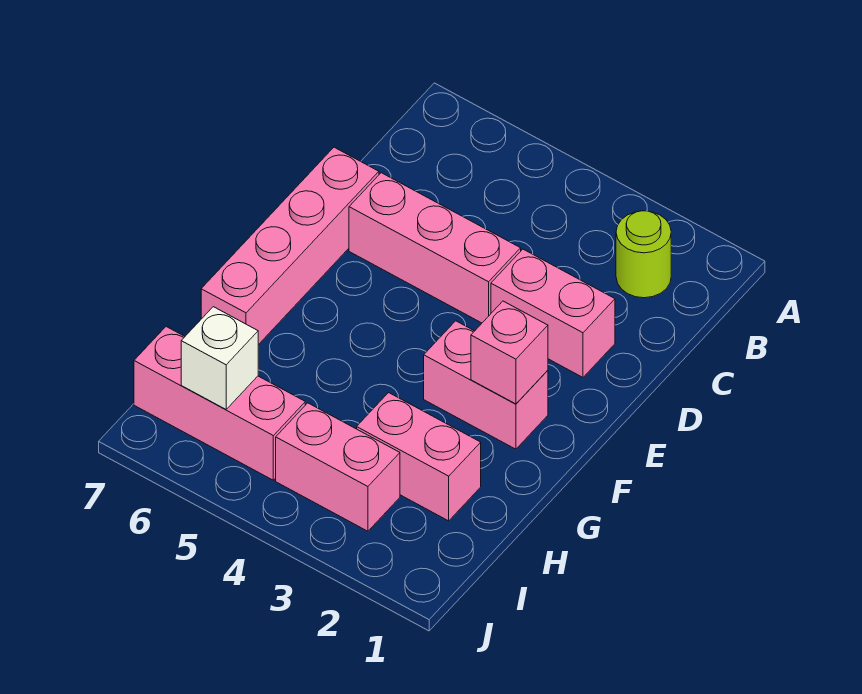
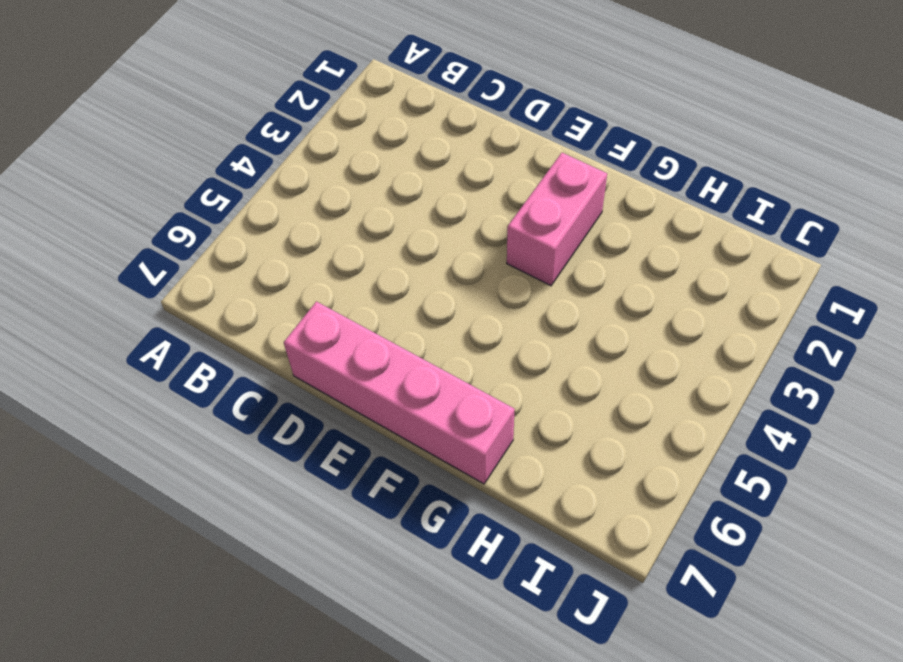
none -> lime round brick B2 level 1
none -> pink brick D2:D3 level 1

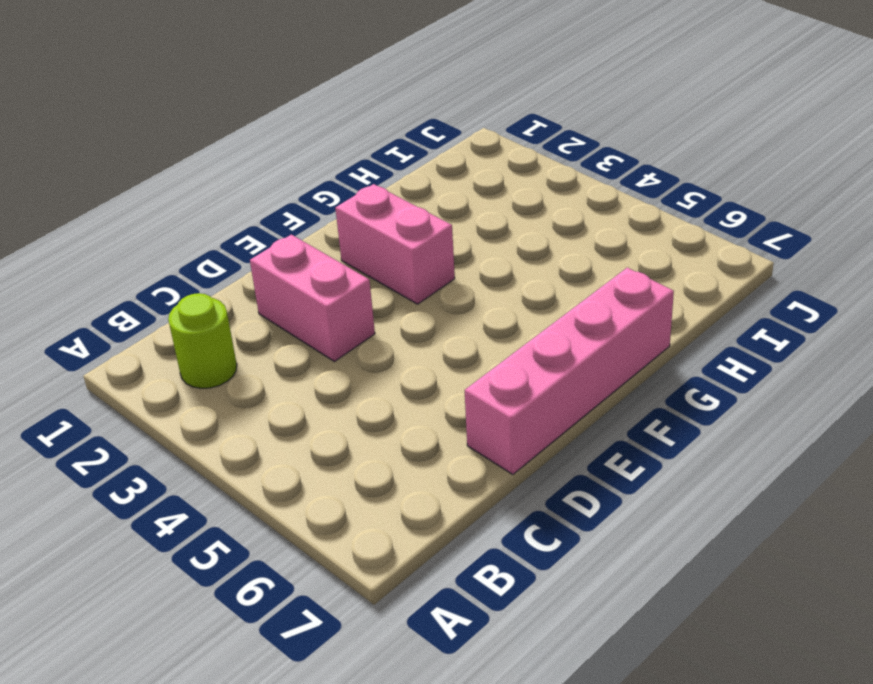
none -> pink brick D4:D6 level 1
none -> pink brick H2:H3 level 1

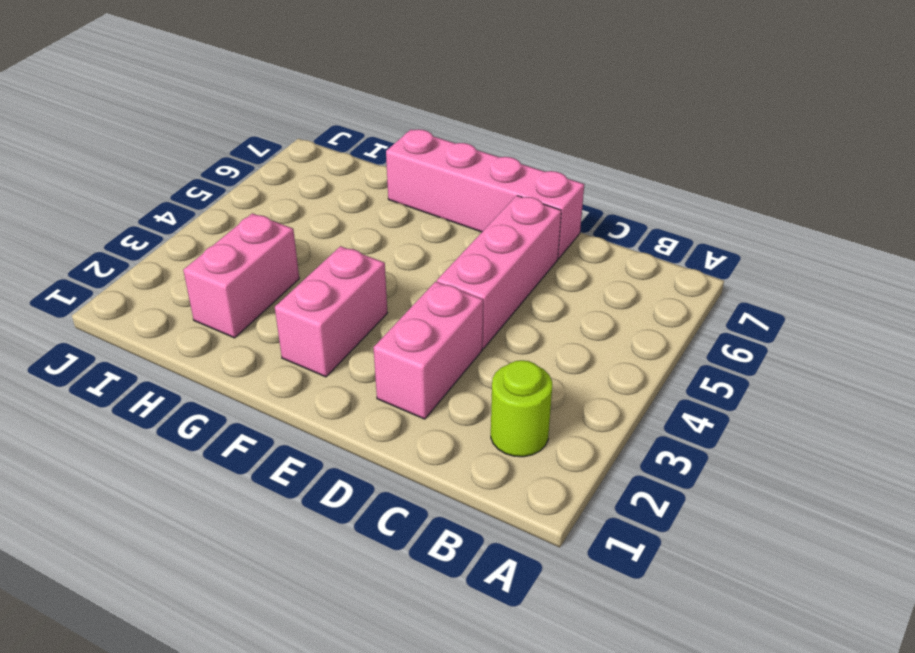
none -> pink brick I3:I4 level 1
none -> pink brick I5:I7 level 1

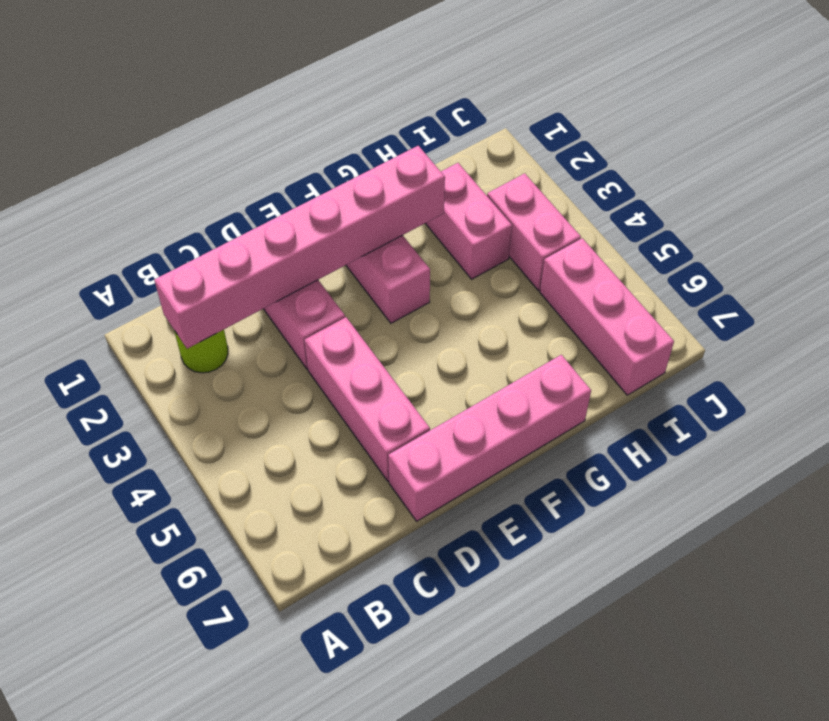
pink brick B2:G2 level 2 -> pink brick F2 level 2
none -> white brick I6 level 2

